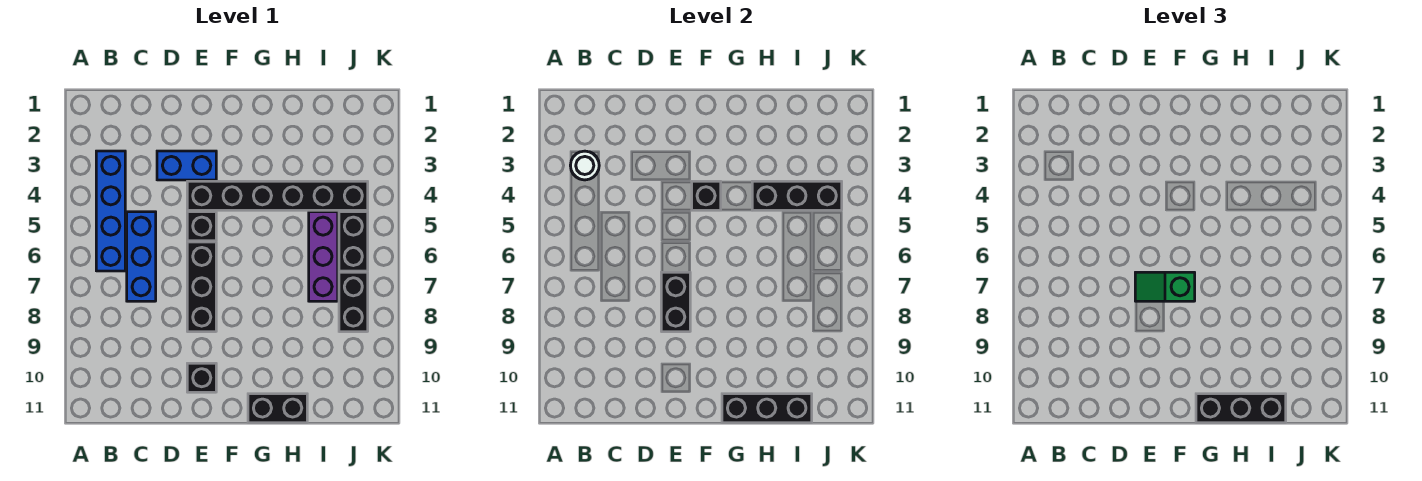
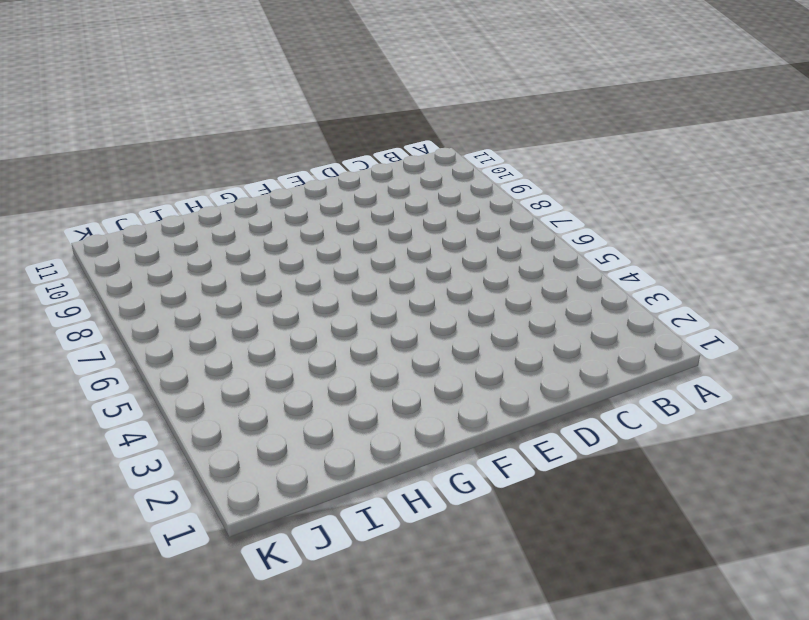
none -> blue brick B3:B6 level 1
none -> blue brick C5:C7 level 1
none -> blue brick D3:E3 level 1

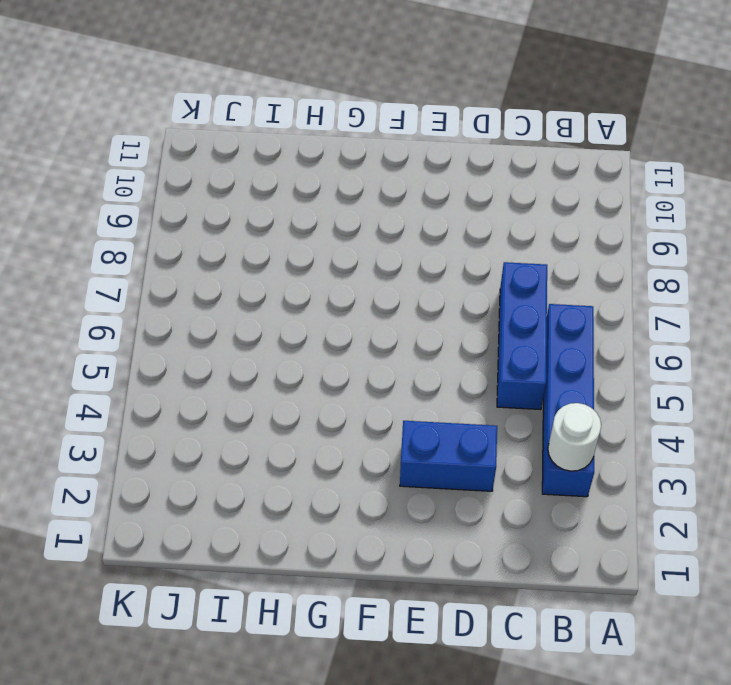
none -> black brick E4:J4 level 1
none -> black brick E5 level 1
none -> black brick E6:E8 level 1

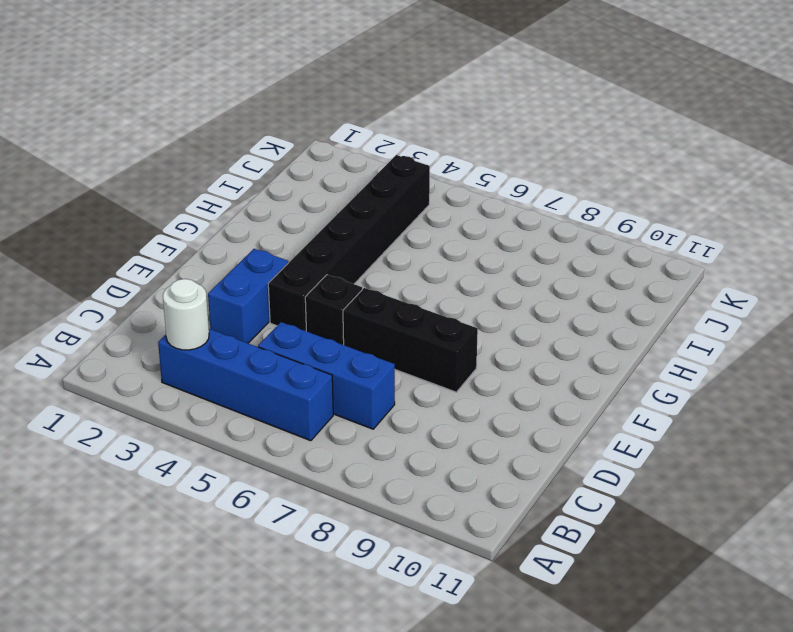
none -> black brick E10 level 1
none -> black brick G11:H11 level 1
none -> purple brick I5:I7 level 1

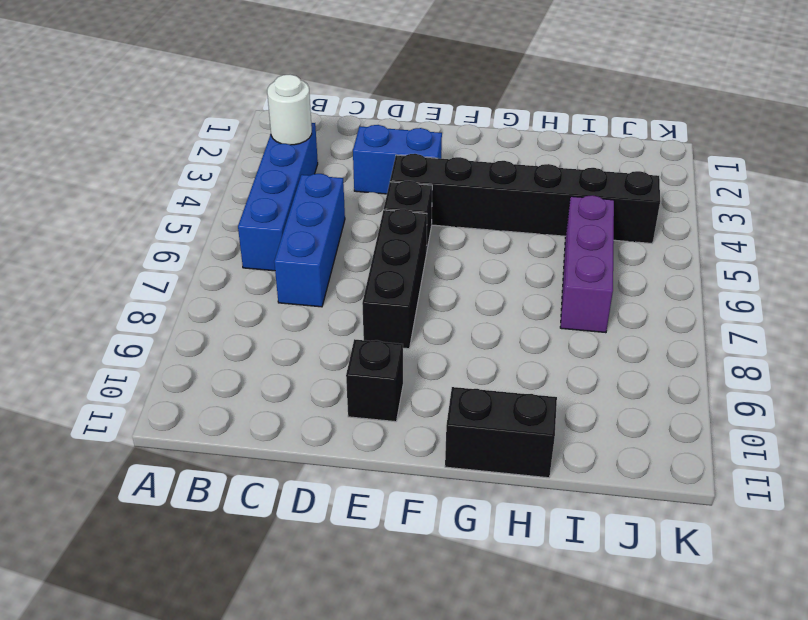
none -> black brick J5:J6 level 1
none -> black brick J7:J8 level 1
none -> black brick E7:E8 level 2

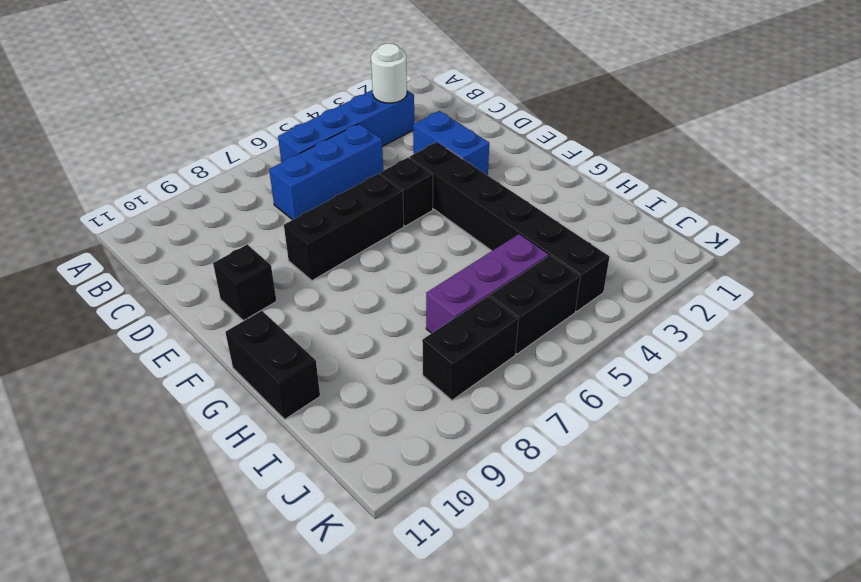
none -> black brick E7:E8 level 2
none -> black brick F4 level 2
none -> black brick G11:I11 level 2

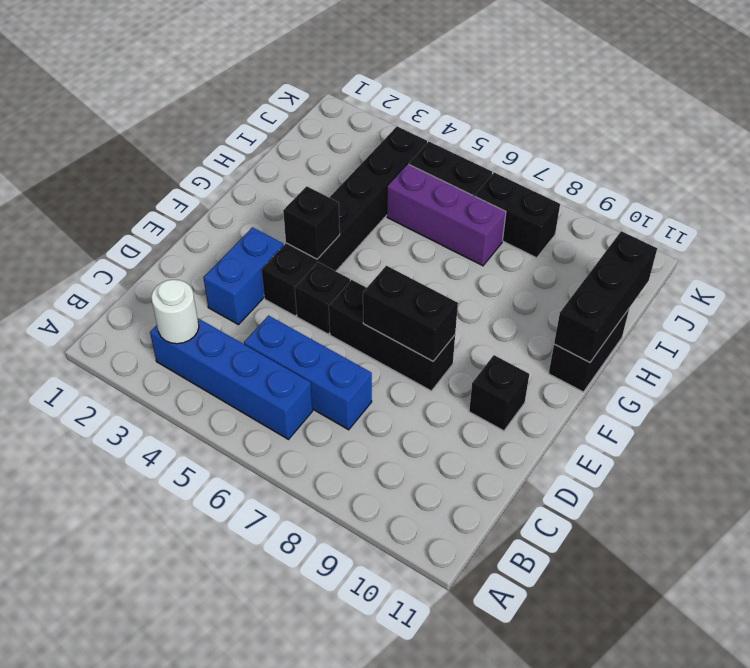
none -> black brick H4:J4 level 2
none -> green slope E7:F7 level 3 top F
none -> black brick G11:I11 level 3

